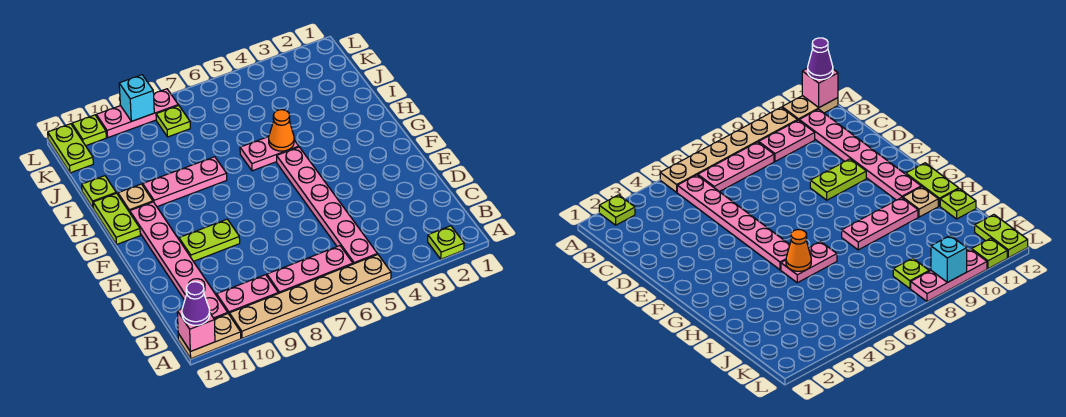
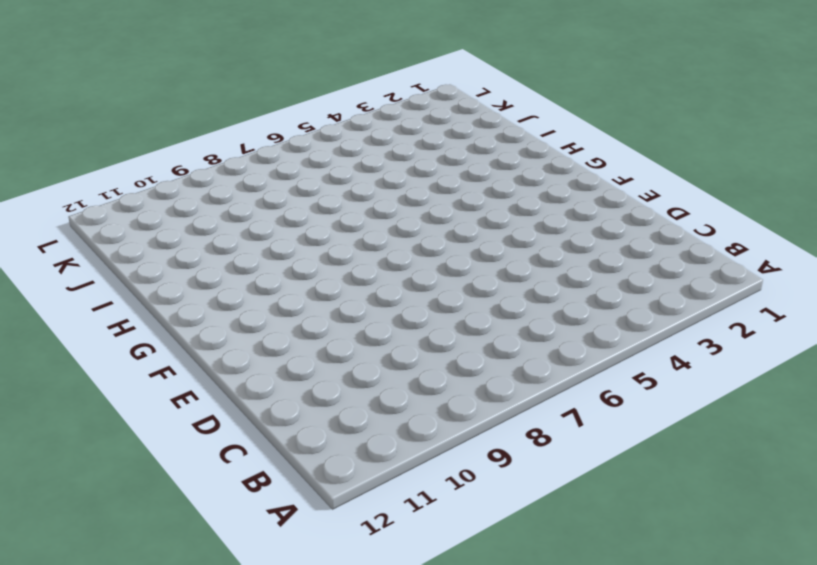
none -> lime plate A2 level 1
none -> tan plate A5:A10 level 1
none -> tan plate A11:A12 level 1

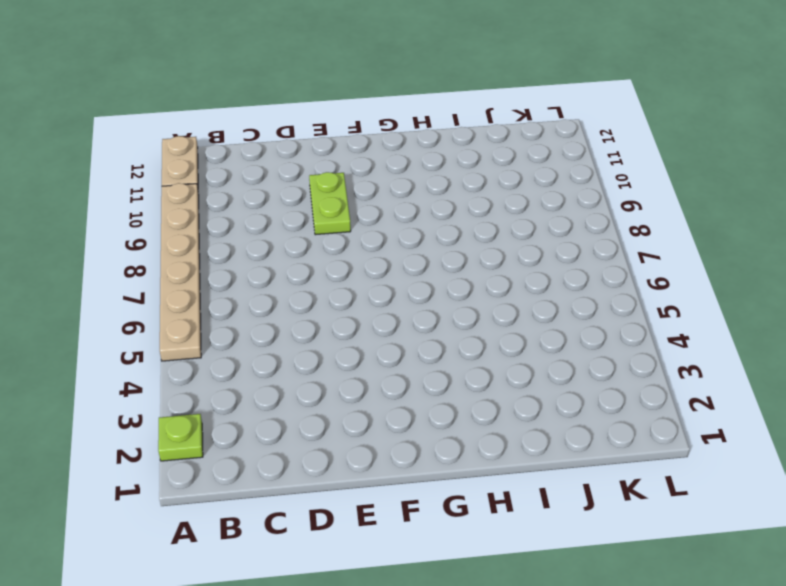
none -> pink plate B5:G5 level 1
none -> pink plate B6:B8 level 1
none -> pink plate B9:B10 level 1

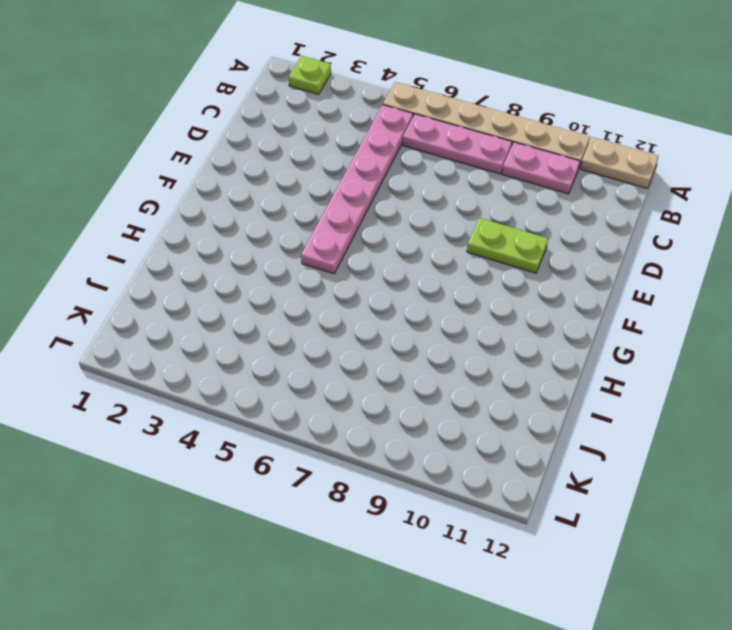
none -> pink plate B11:G11 level 1
none -> lime plate G12:H12 level 1
none -> pink plate H5:H6 level 1

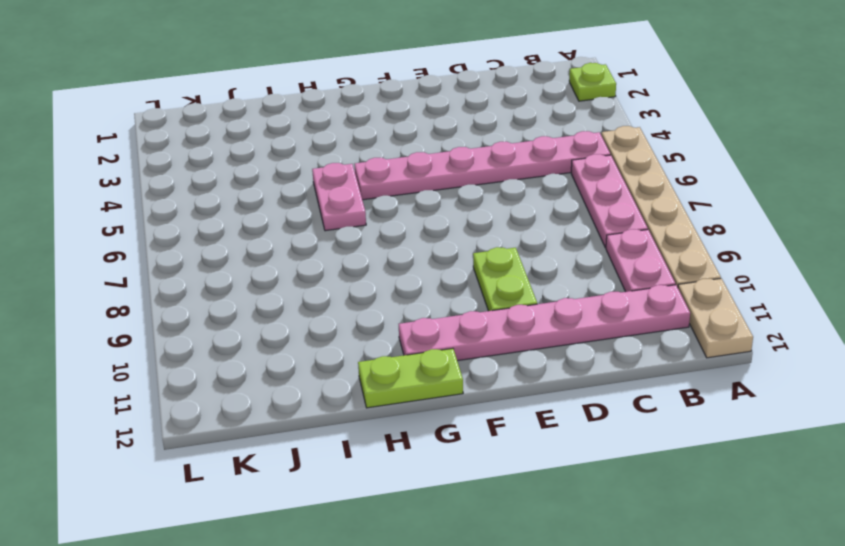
none -> pink plate H8:H10 level 1
none -> tan plate H11 level 1
none -> lime plate I12 level 1

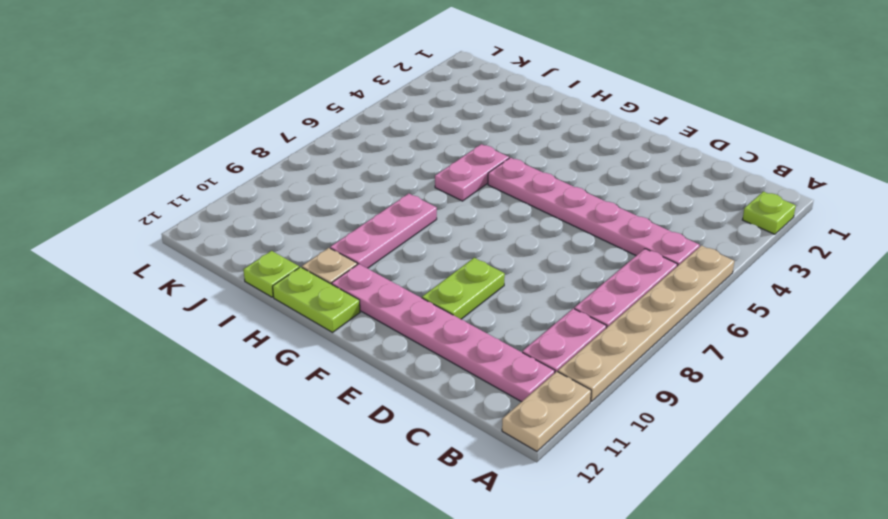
none -> lime plate K8 level 1
none -> lime plate K12:L12 level 1
none -> pink plate L8:L10 level 1

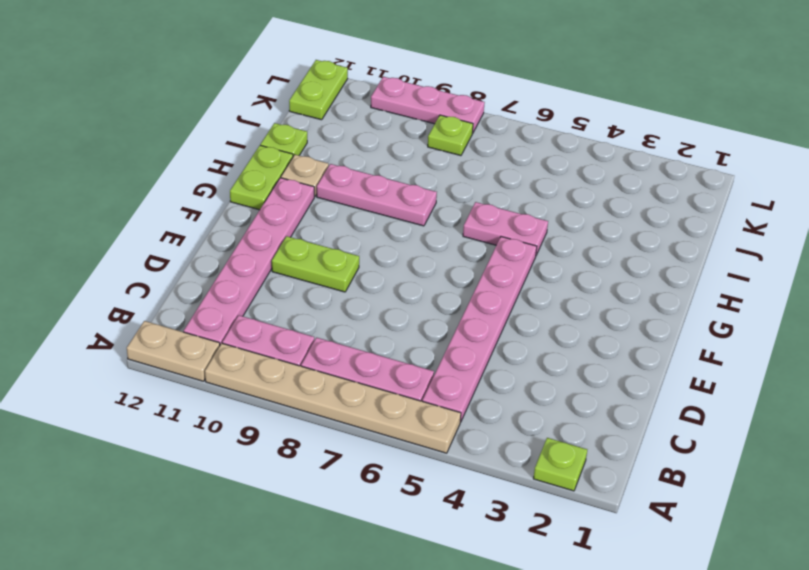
none -> lime plate L11 level 1
none -> pink brick A12 level 2
none -> orange cone H5 level 2

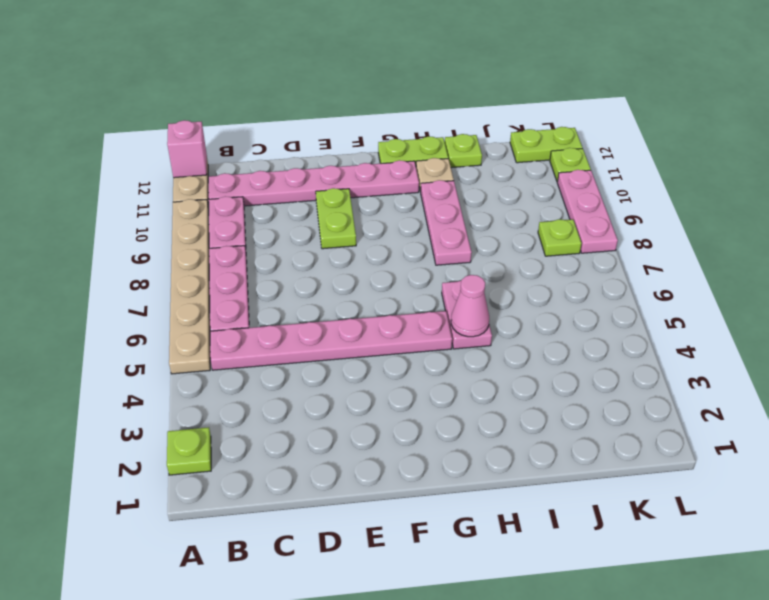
pink cone H5 level 2 -> orange cone H5 level 2
none -> cyan brick L9 level 2
none -> purple cone A12 level 3

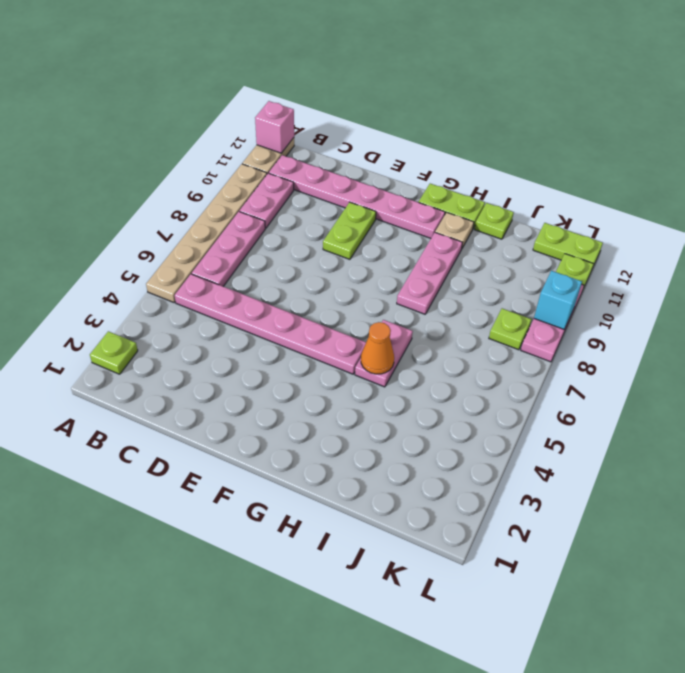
none -> purple cone A12 level 3

